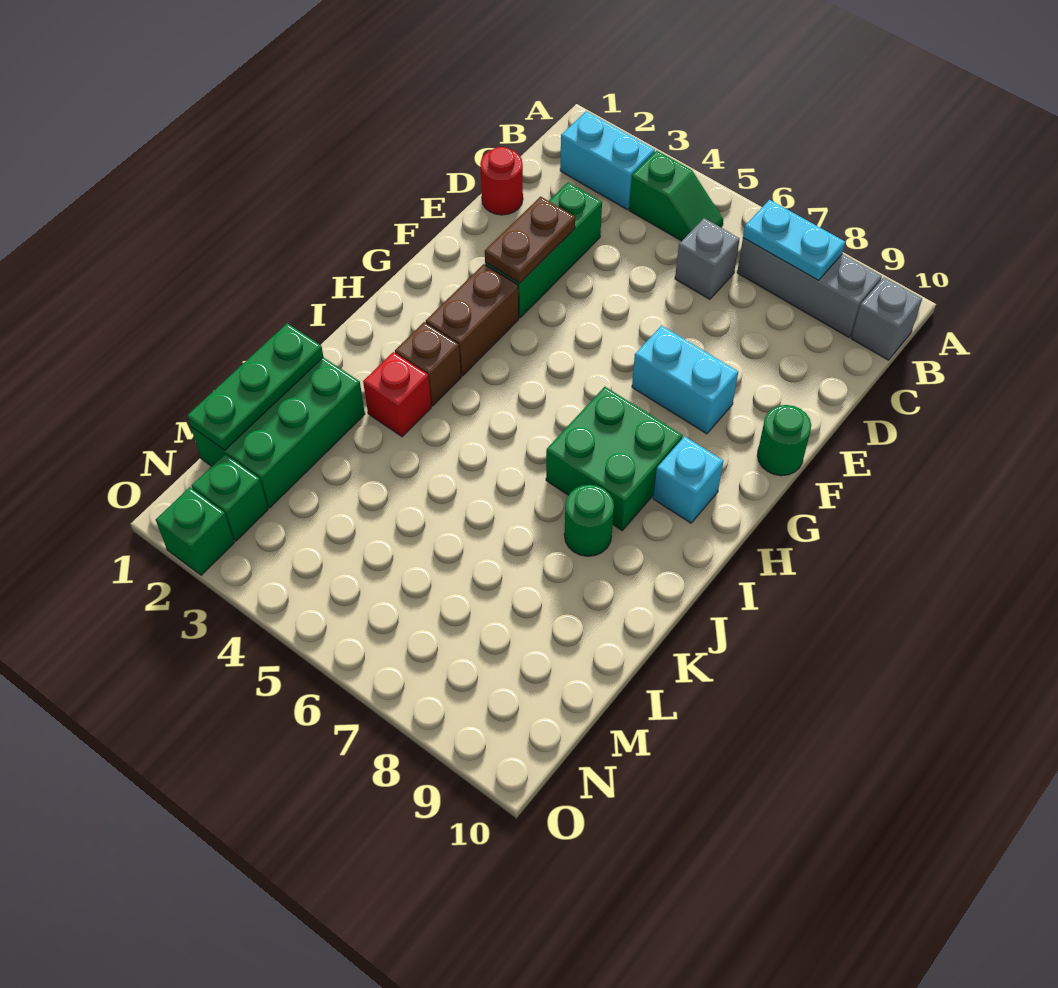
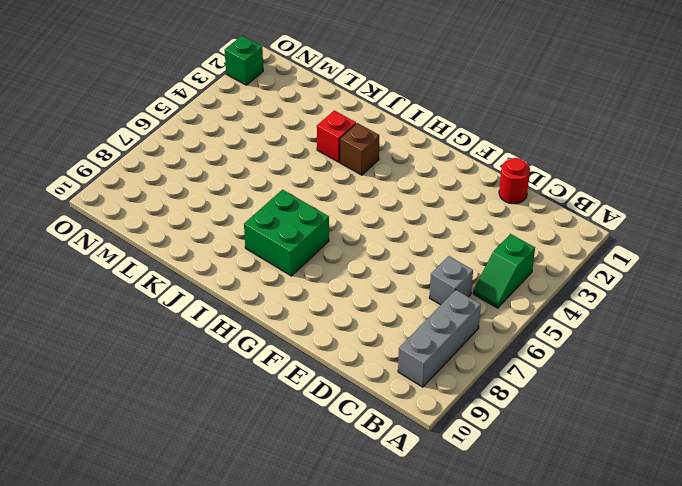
none -> cyan brick B2:B3 level 1
none -> grey brick B10 level 1
none -> green brick D3:F3 level 1

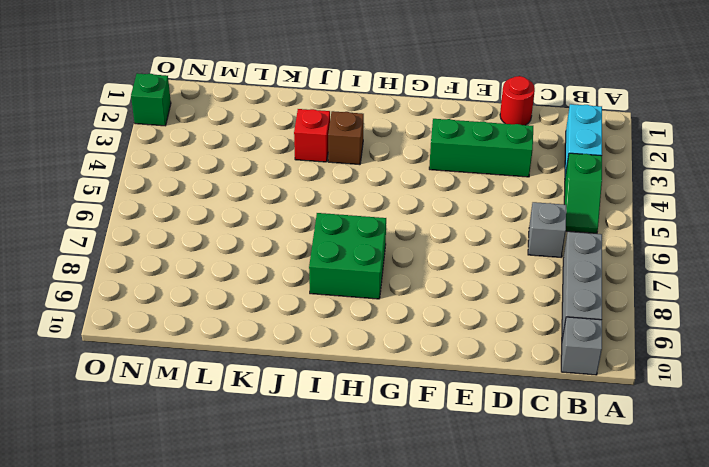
none -> cyan brick F7:F8 level 1
none -> green round brick F10 level 1
none -> brown brick G3:H3 level 1

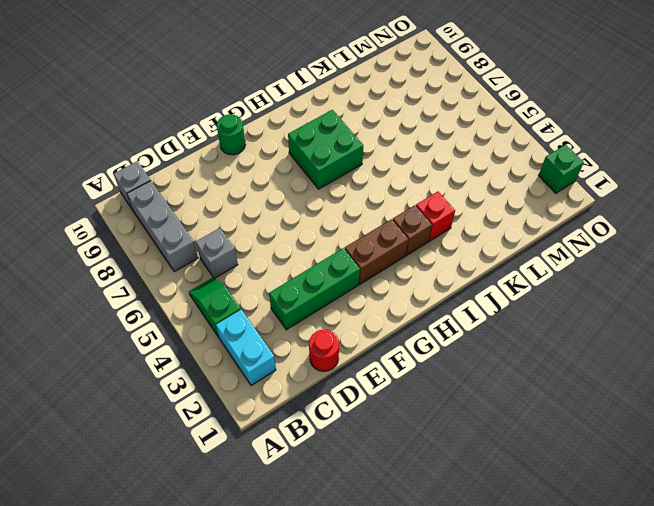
none -> cyan brick F7:F8 level 1
none -> cyan brick H9 level 1
none -> green round brick J8 level 1

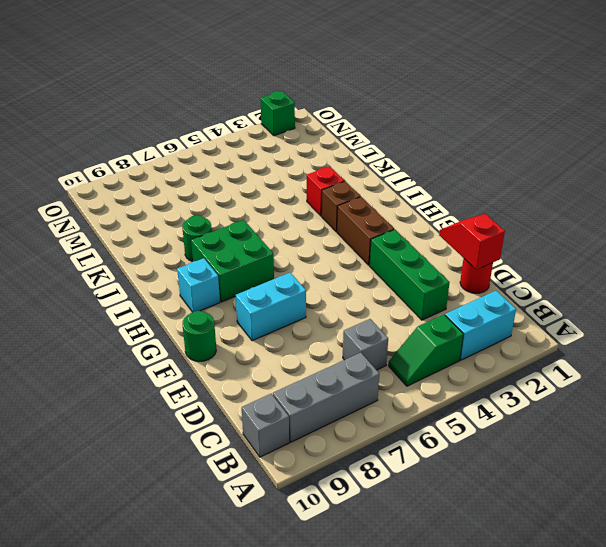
red slope D1:E1 level 2 top D -> none
none -> green brick K1:M2 level 1
none -> green brick N2 level 1
none -> cyan plate B7:B8 level 2

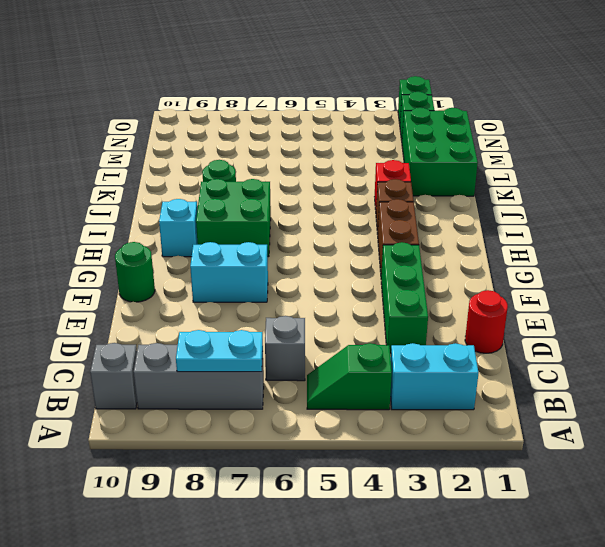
none -> brown plate E3:F3 level 2
none -> green plate K1:M1 level 2

